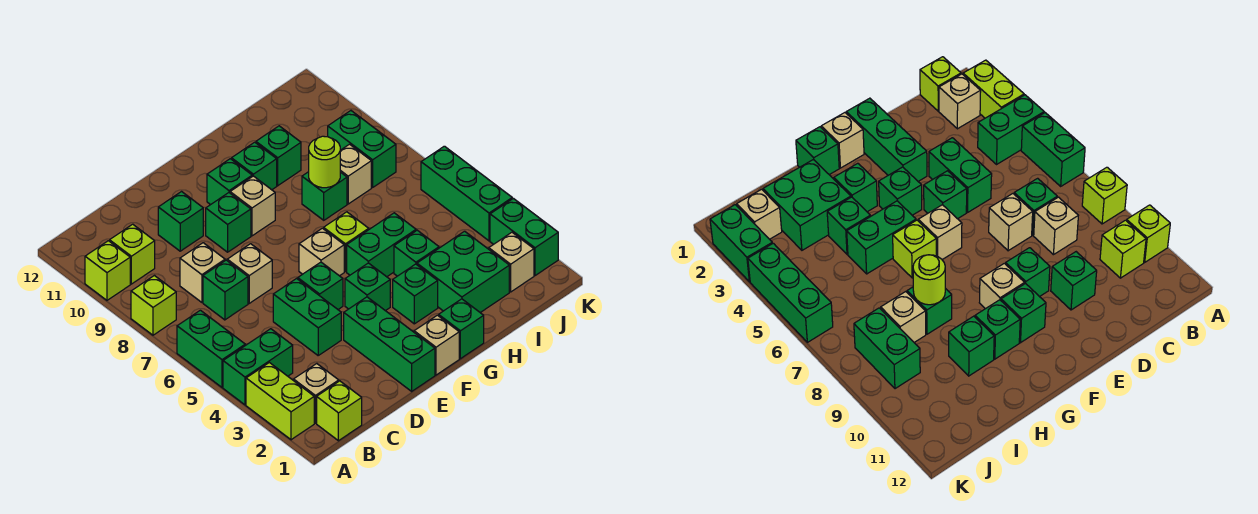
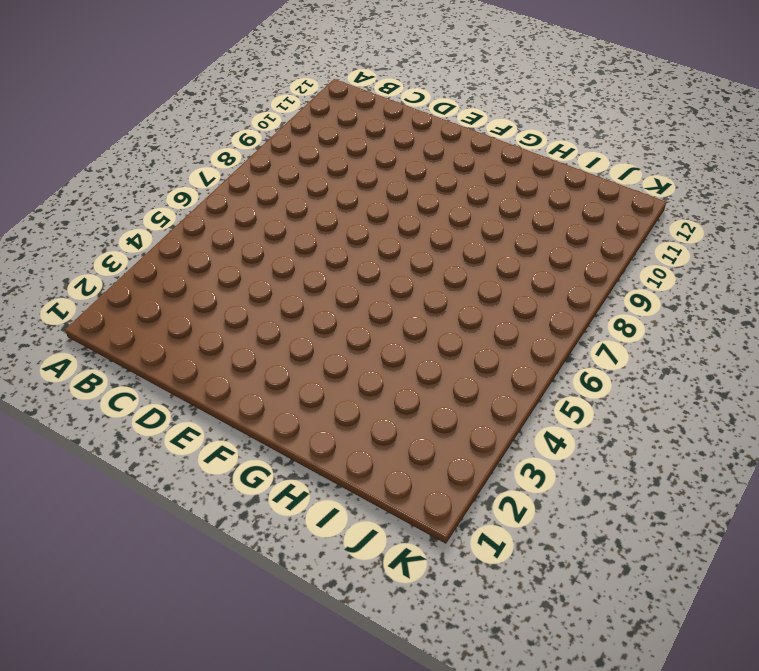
none -> lime brick A2:A3 level 1
none -> green brick A4:B4 level 1
none -> green brick A5:A6 level 1
none -> lime brick A8 level 1

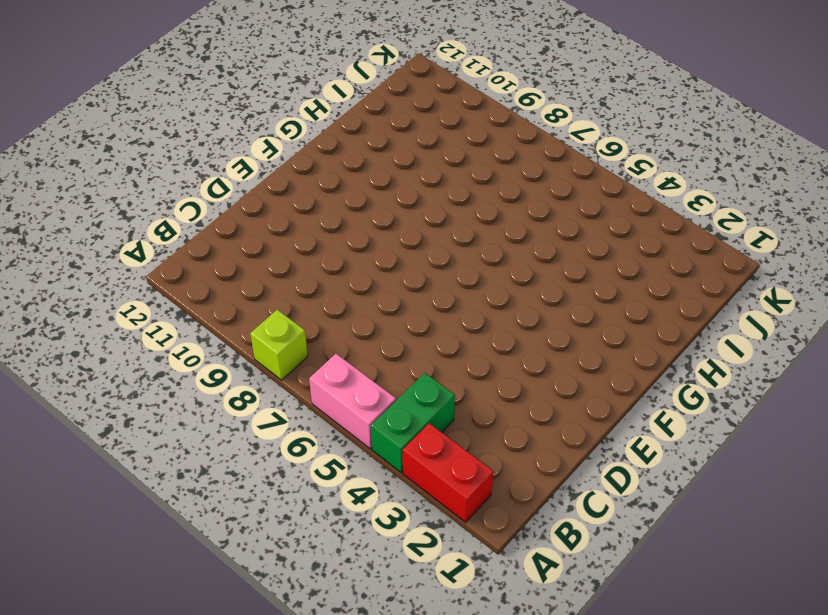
red brick A2:A3 level 1 -> lime brick A2:A3 level 1
pink brick A5:A6 level 1 -> green brick A5:A6 level 1
none -> lime brick A10 level 1
none -> lime brick B1 level 1
none -> tan brick B2 level 1
none -> lime brick B10 level 1

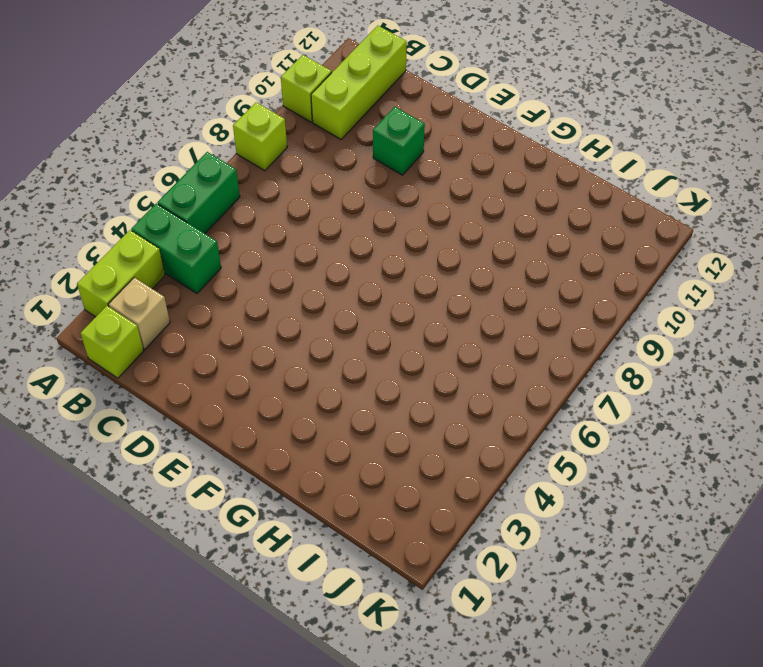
lime brick B10:B12 level 1 -> lime brick B10 level 1
none -> green brick C7 level 1
none -> tan brick C8 level 1
none -> green brick D4:D5 level 1
none -> tan brick D7 level 1

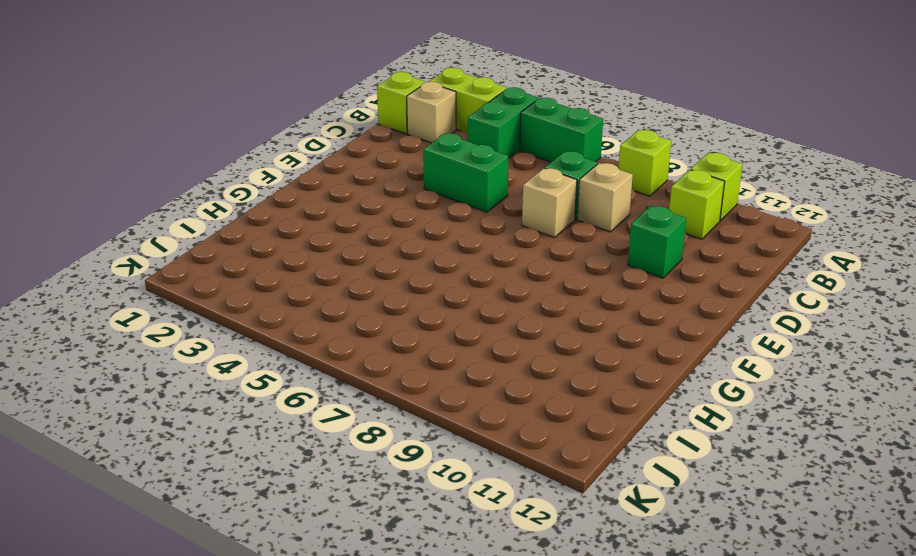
none -> green brick E1:E3 level 1
none -> green brick E5 level 1
none -> green brick E9 level 1
none -> tan brick F1 level 1

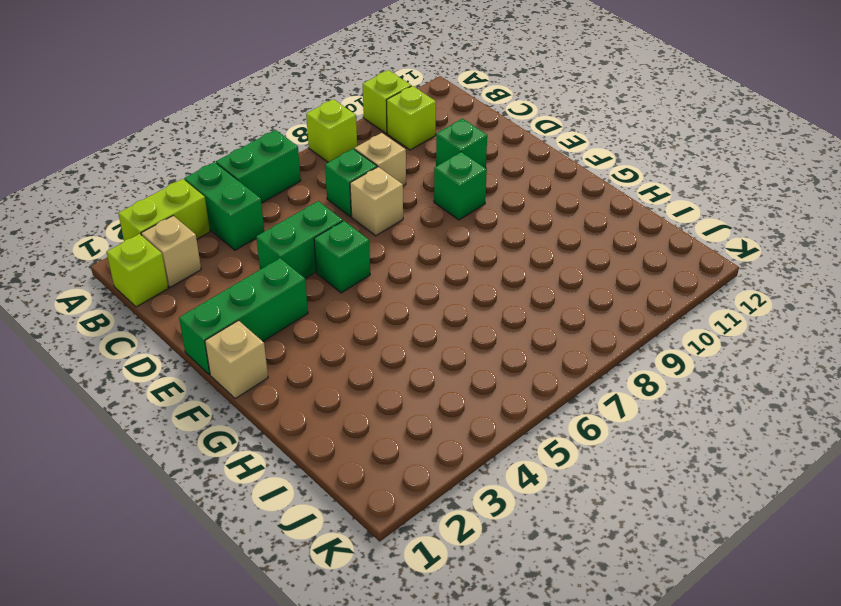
none -> green brick F4 level 1
none -> tan brick F6 level 1
none -> tan brick F9 level 1
none -> green brick F10 level 1

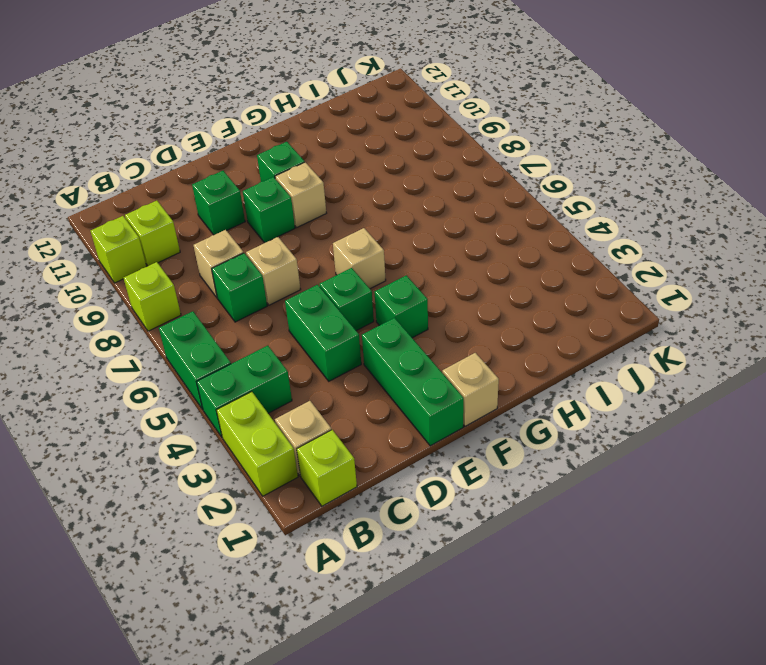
none -> green brick G1 level 1
none -> green brick G3 level 1
none -> green brick G5:H5 level 1
none -> lime brick G6 level 1

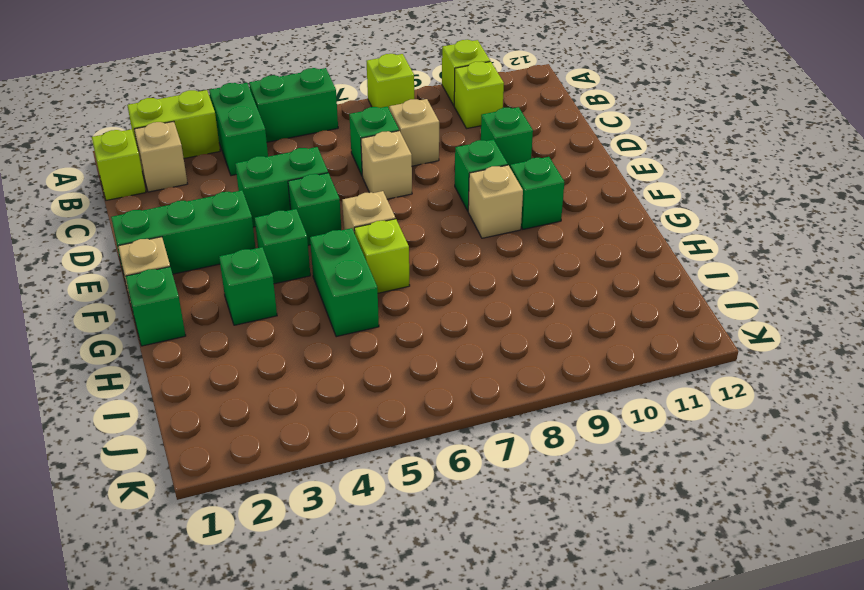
none -> green brick G10 level 1
none -> green brick H2:I3 level 1
none -> green brick H4 level 1
none -> green brick H8 level 1

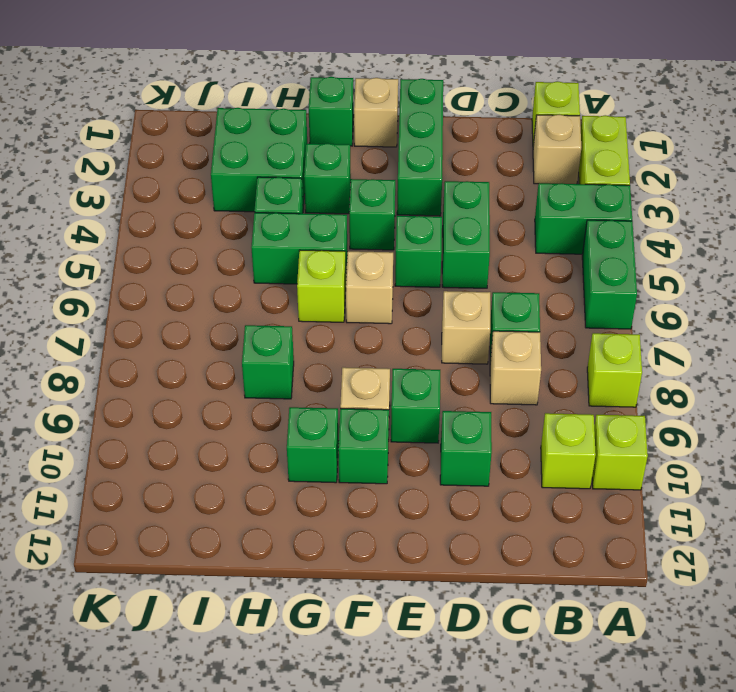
none -> green brick H10 level 1
none -> tan brick I8 level 1
none -> tan brick J2 level 1
none -> green brick J8:J9 level 1

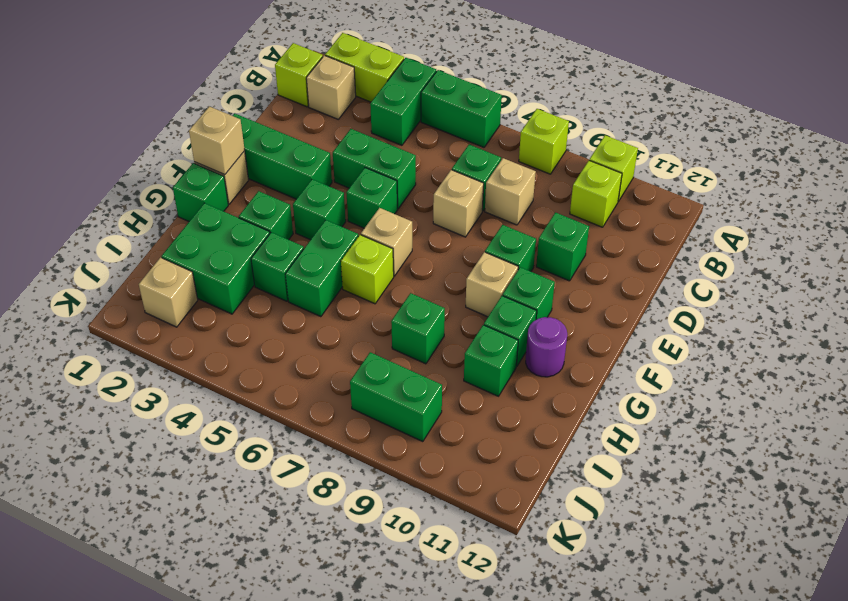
tan brick F1 level 2 -> tan brick I8 level 1
purple round brick G11 level 1 -> none
none -> green brick K2:K3 level 1
none -> green brick K4:K6 level 1
none -> lime round brick H8 level 2

